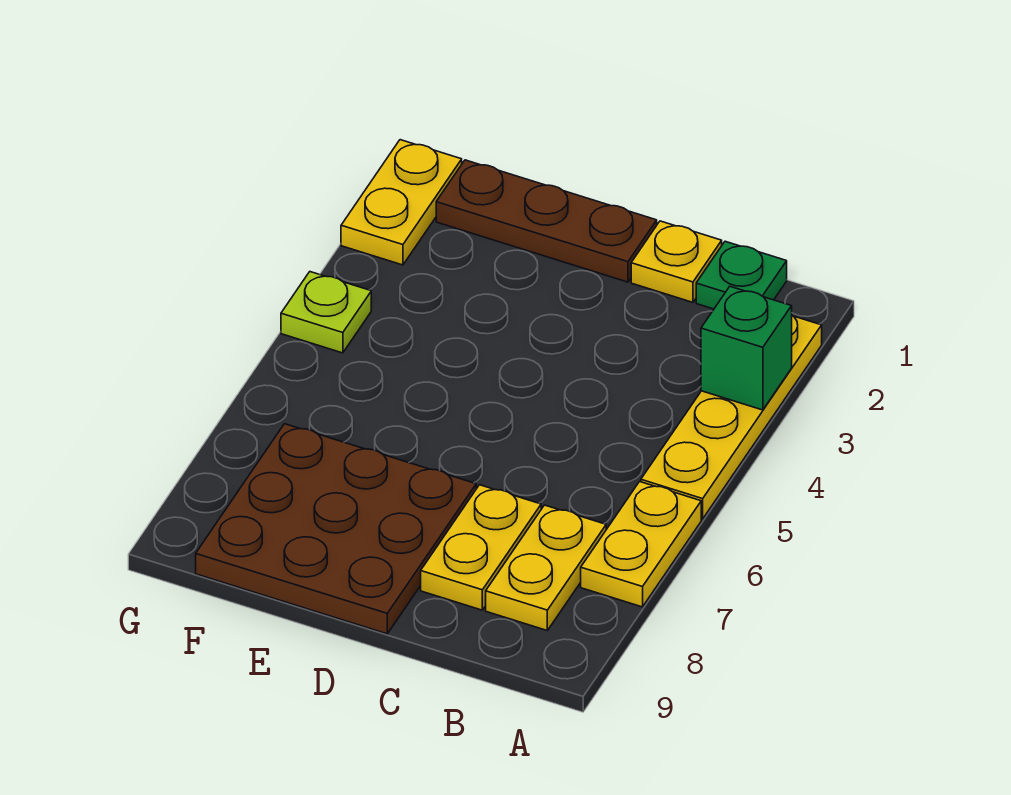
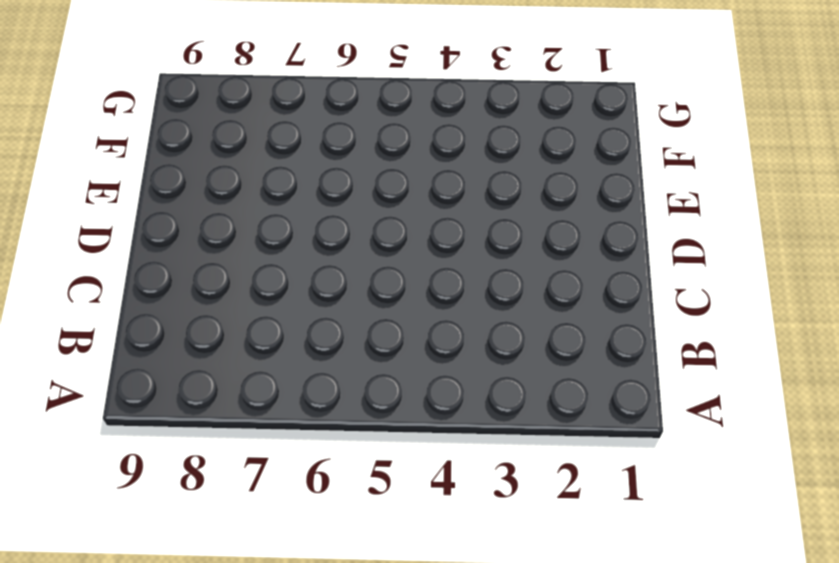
none -> yellow plate A2:A5 level 1
none -> yellow plate A6:A7 level 1

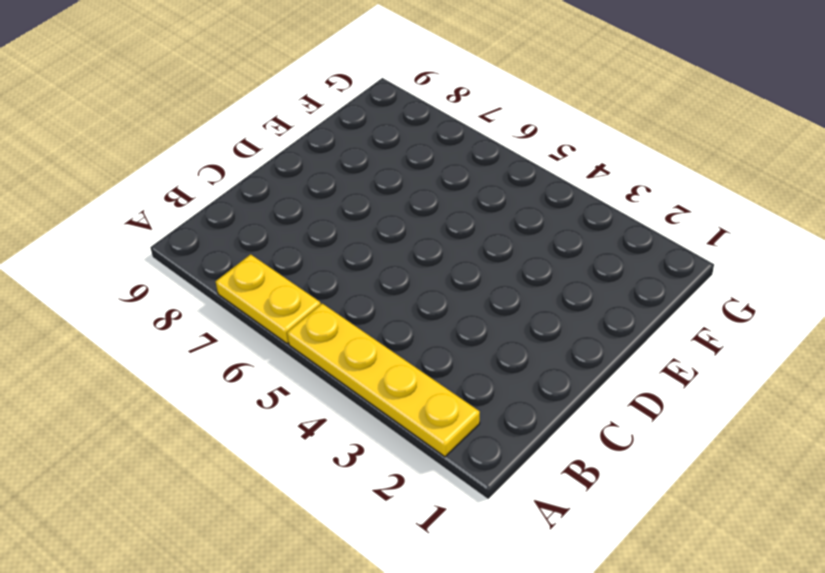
none -> green plate B1 level 1
none -> yellow plate B7:B8 level 1

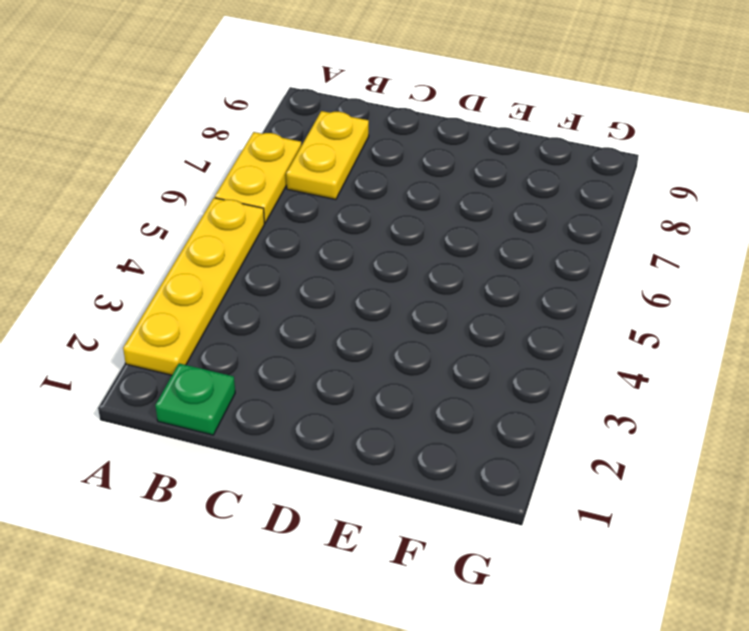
none -> yellow plate C1 level 1
none -> yellow plate C7:C8 level 1

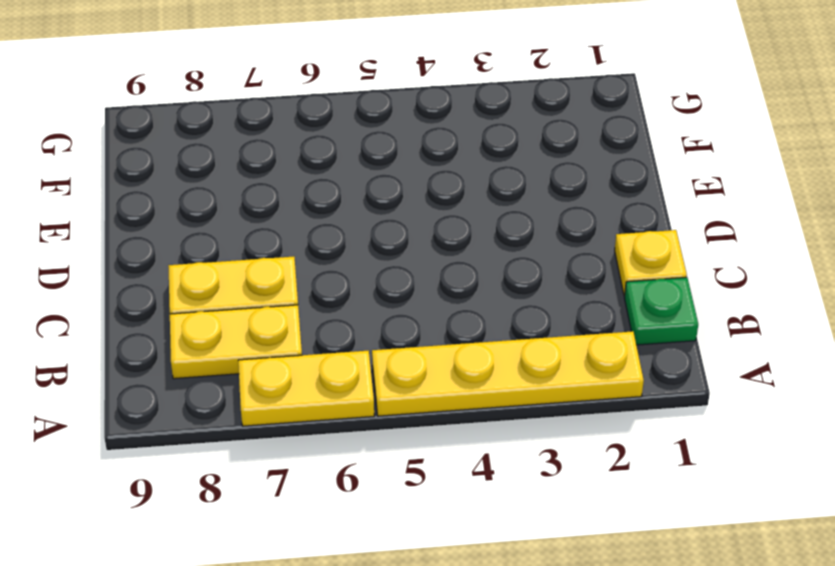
none -> brown plate D1:F1 level 1
none -> brown plate D7:F9 level 1

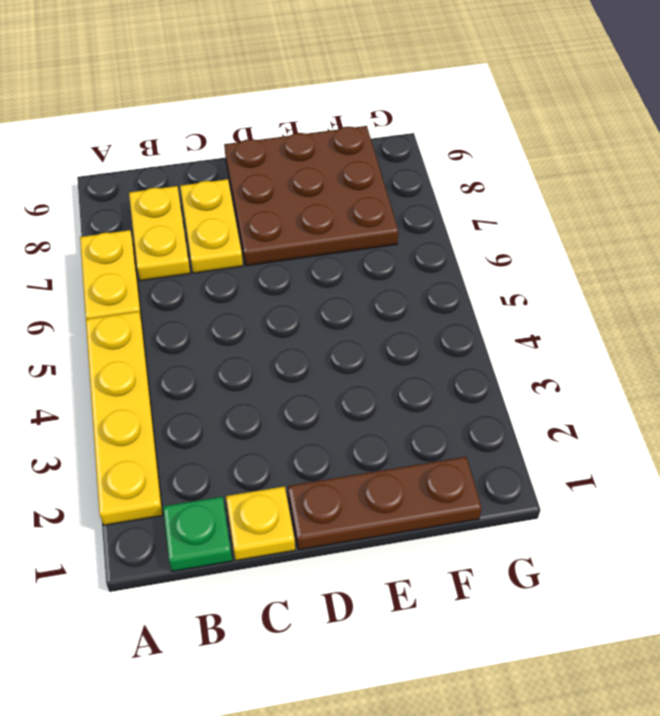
none -> yellow plate G1:G2 level 1
none -> lime plate G4 level 1

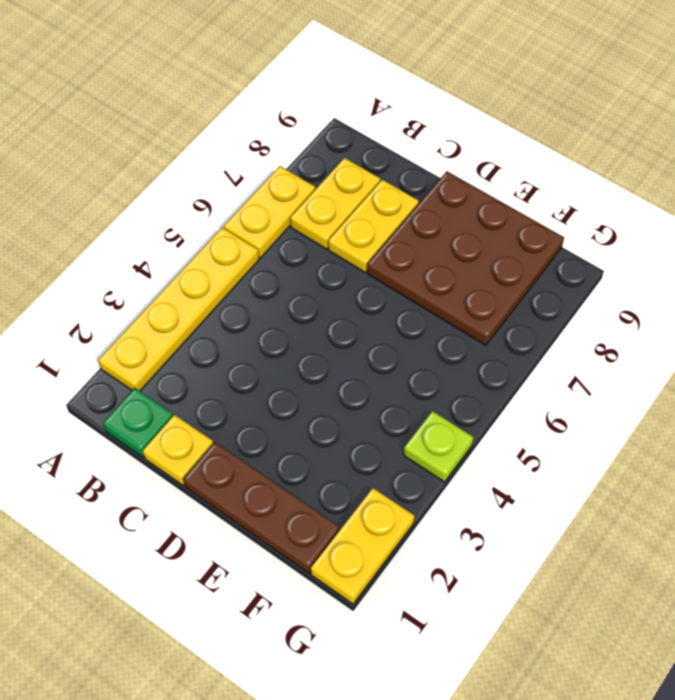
none -> green brick A3 level 2

